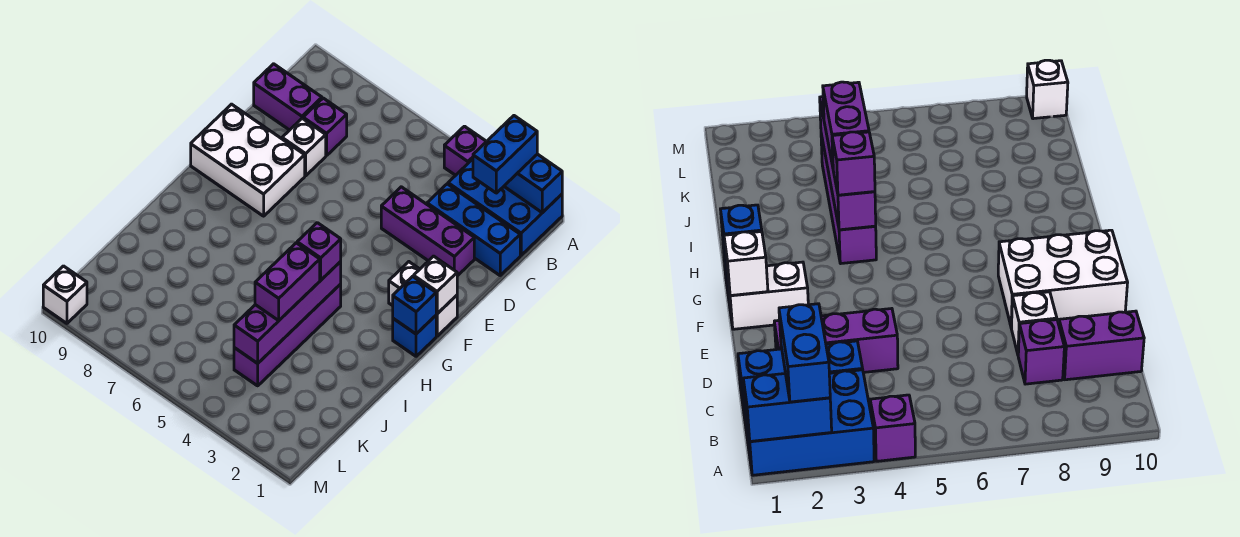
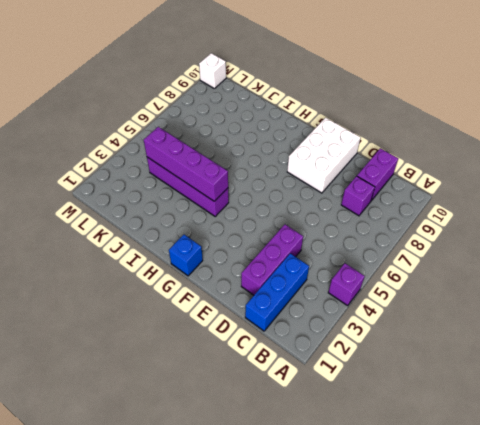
none -> blue brick A1:B3 level 1
none -> white brick D8 level 1
none -> white brick F1:F2 level 1

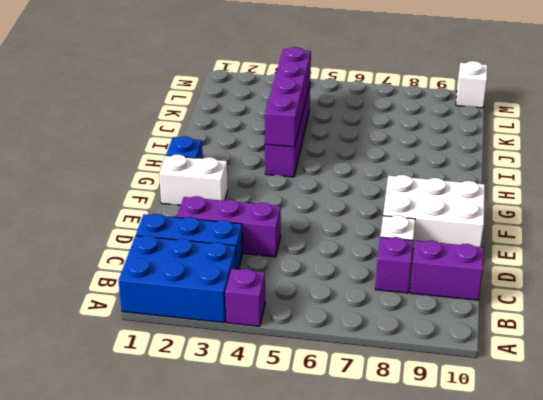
none -> blue brick A1:A2 level 2
none -> white brick F1 level 2
none -> blue brick G1 level 2

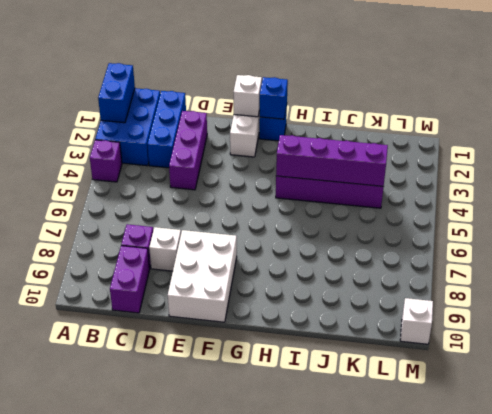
none -> blue brick A2:B2 level 3
none -> purple brick H4 level 3
none -> purple brick I4:J4 level 3

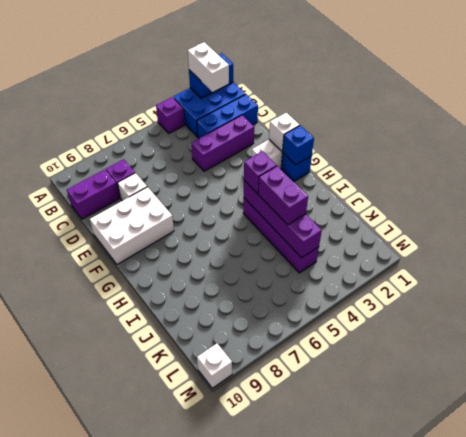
white brick A2:B2 level 3 -> blue brick A2:B2 level 3

